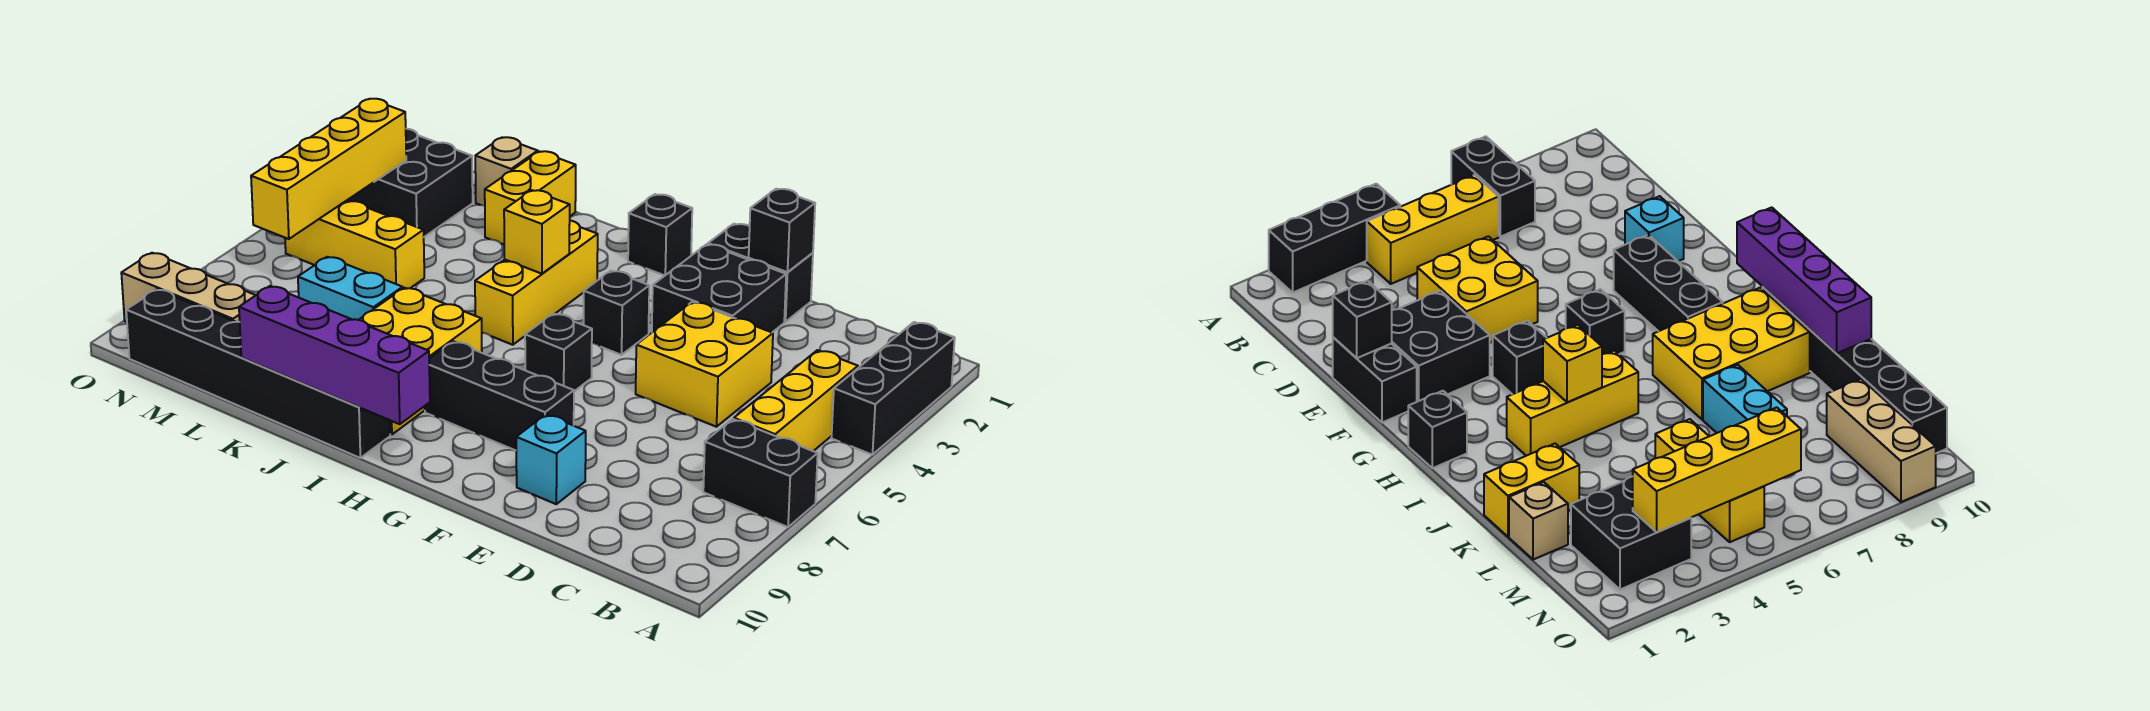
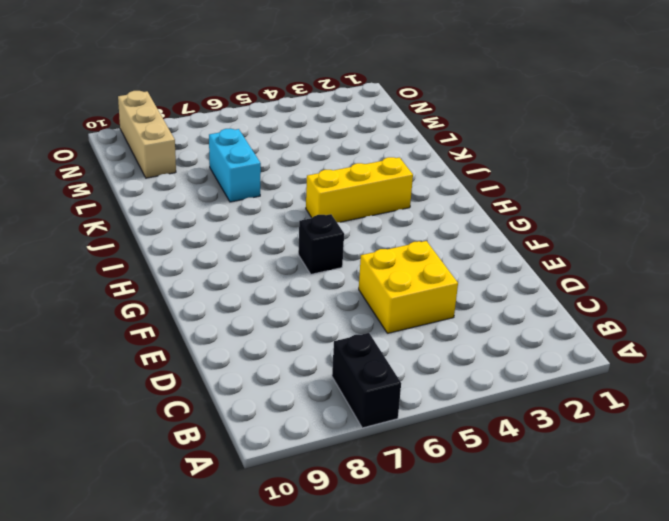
none -> black brick A2:A4 level 1
none -> yellow brick B4:B6 level 1
none -> black brick E1:F1 level 1

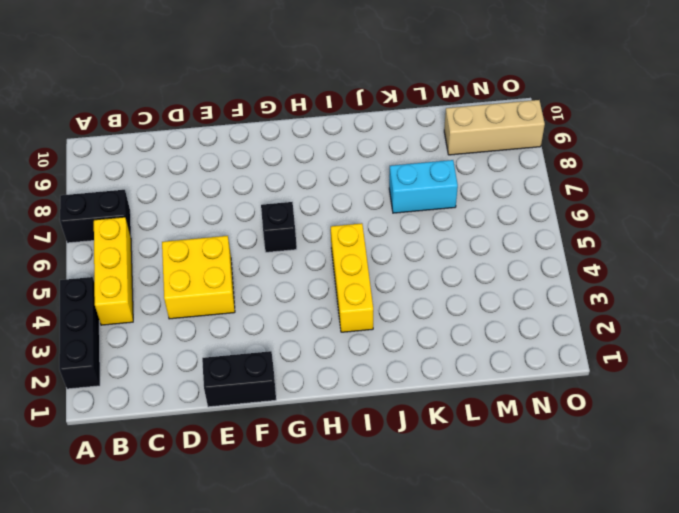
none -> black brick E2:F3 level 1
none -> cyan brick E9 level 1
none -> black brick F8:H8 level 1

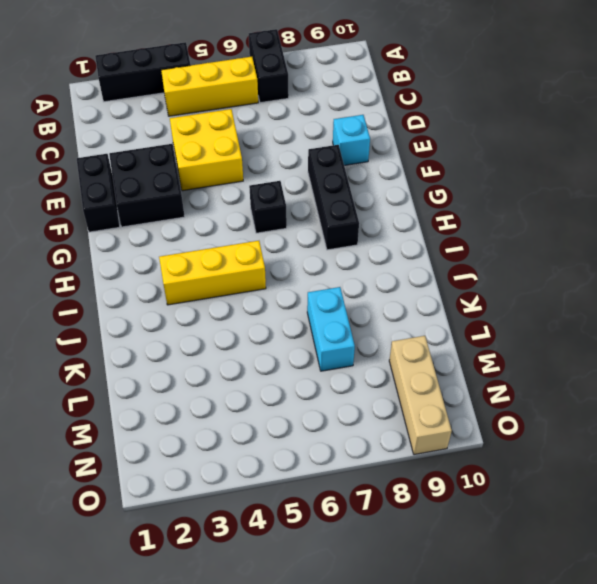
none -> black brick G4 level 1
none -> black brick H1 level 1
none -> yellow brick I7:J9 level 1

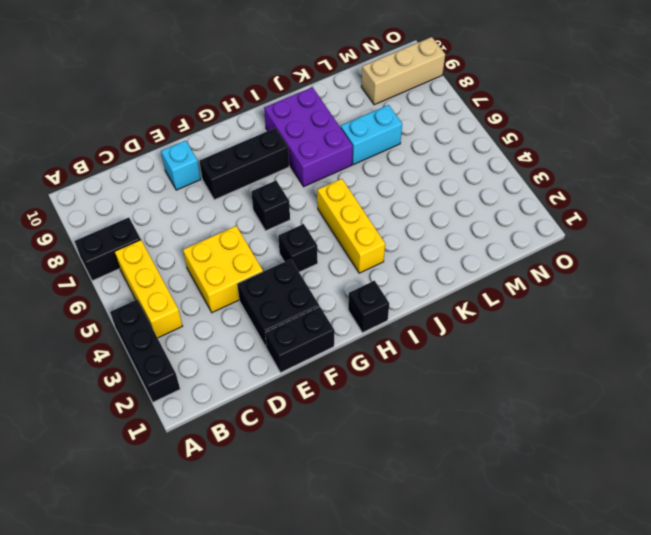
purple brick I7:J9 level 1 -> yellow brick I7:J9 level 1
none -> black brick I10:N10 level 1
none -> yellow brick K1:K2 level 1
none -> tan brick L1 level 1

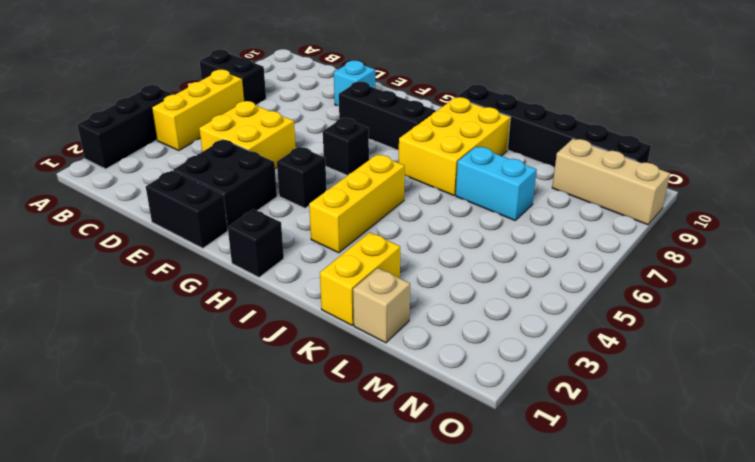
none -> yellow brick L5:N5 level 1
none -> black brick M2:N3 level 1
none -> black brick E1 level 2

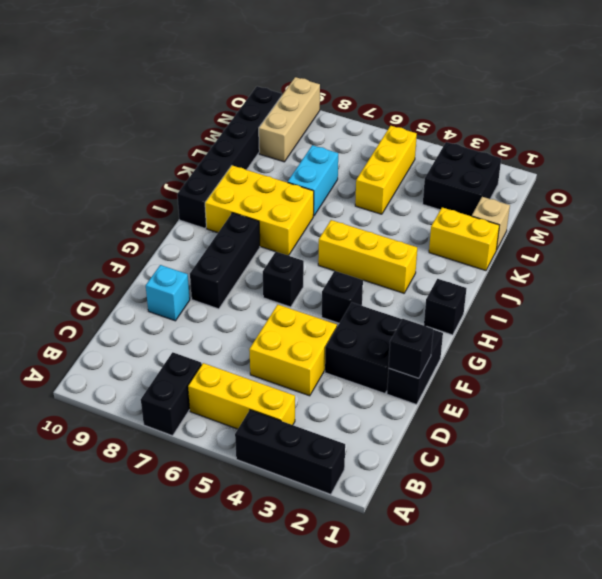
none -> purple brick H10:K10 level 2
none -> yellow brick I4 level 2
none -> yellow brick N3:N6 level 2

